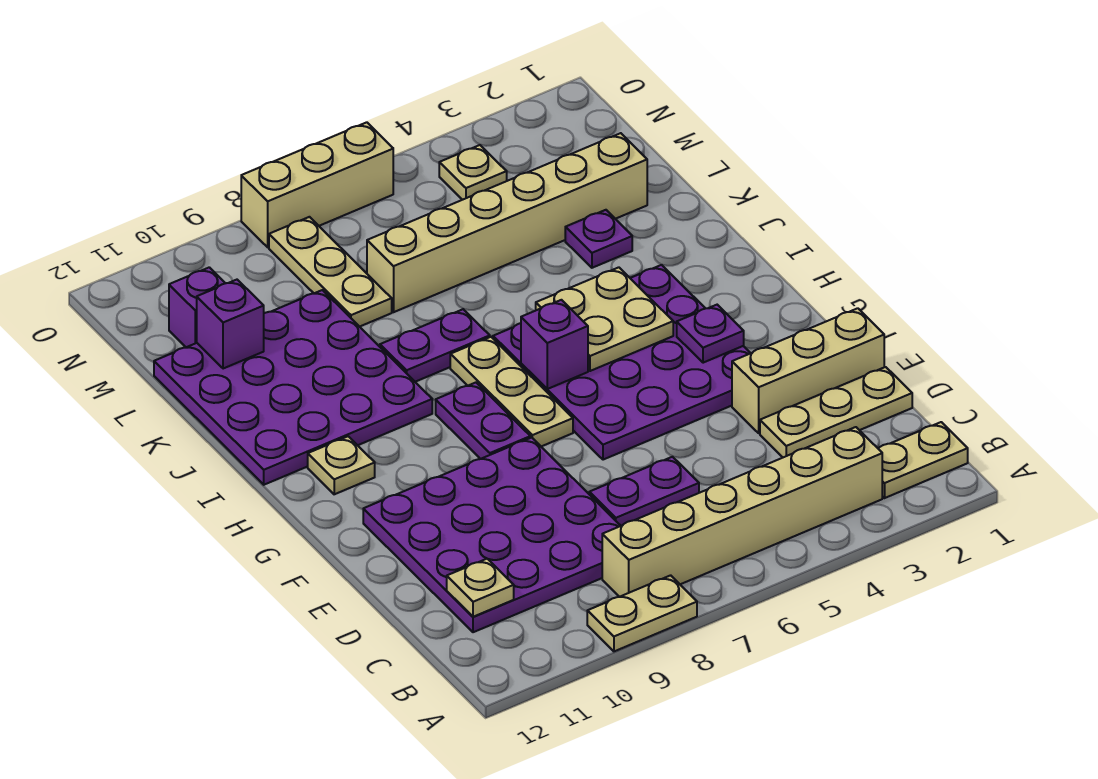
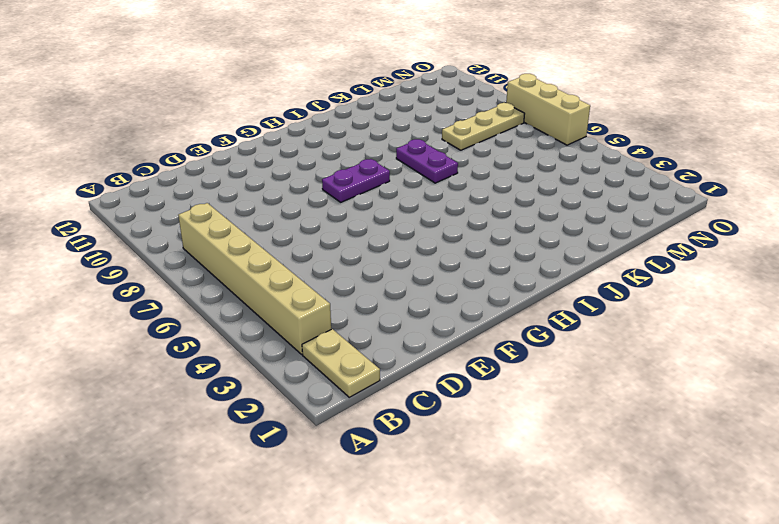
none -> tan plate A8:A9 level 1
none -> purple plate C8:F11 level 1
none -> tan plate D1:D3 level 1

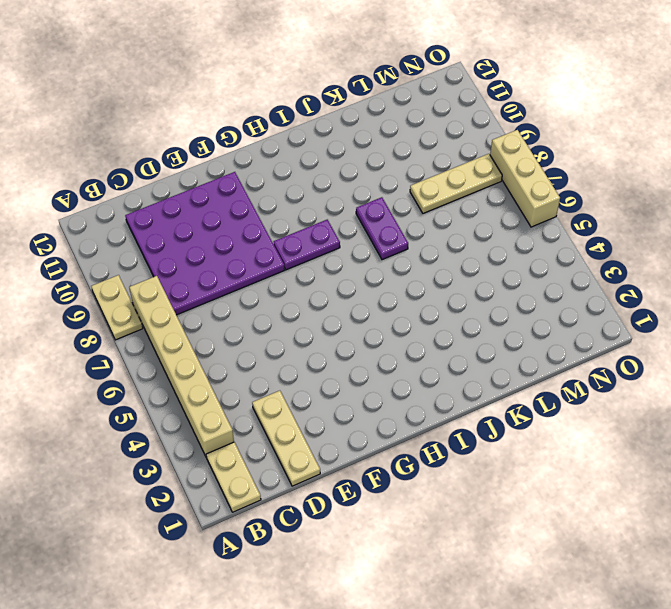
none -> purple plate D6:D7 level 1
none -> tan brick E1:E3 level 1
none -> purple plate F3:I6 level 1

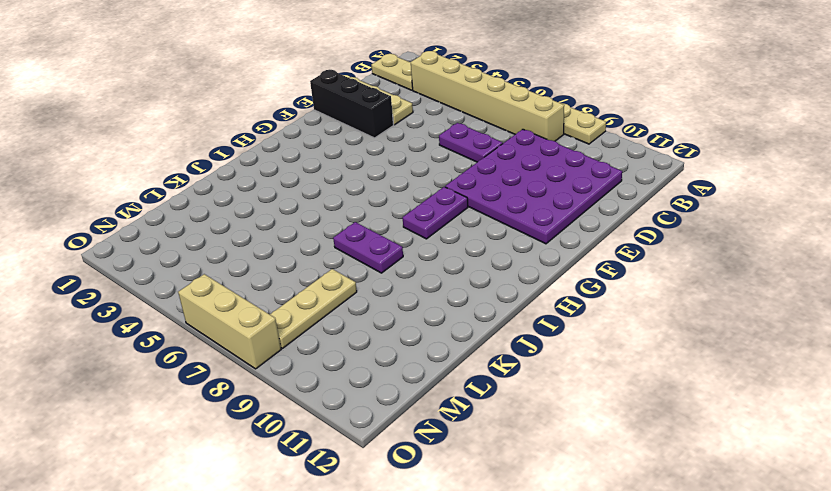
black brick E1:E3 level 1 -> tan brick E1:E3 level 1
none -> purple plate F3:I6 level 1
none -> tan plate G7:I7 level 1
none -> tan plate H11 level 1

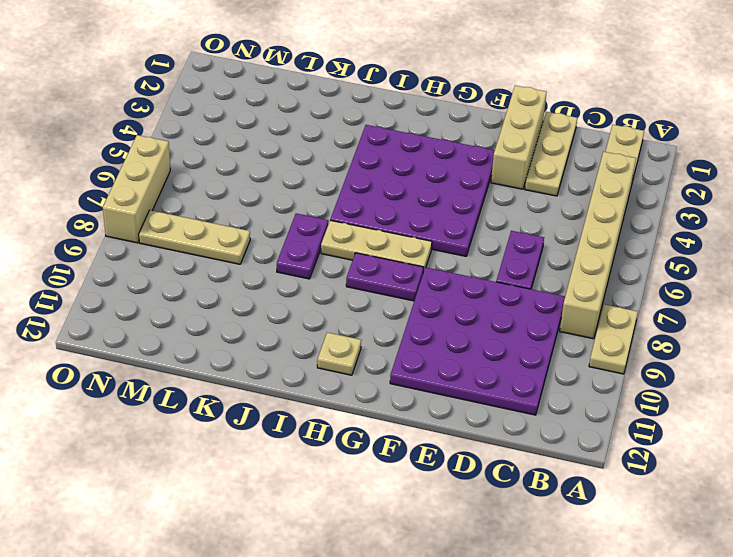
none -> purple plate I9:L12 level 1
none -> purple plate K3 level 1
none -> tan brick L2:L7 level 1

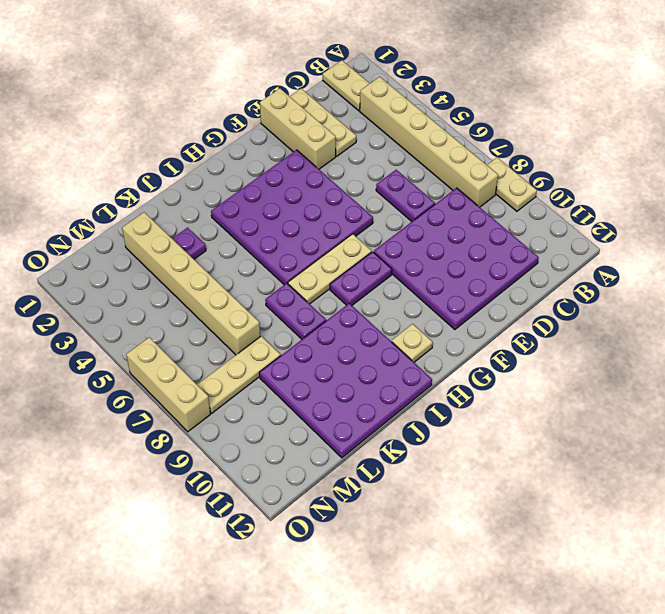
none -> purple brick M11 level 1
none -> tan plate N4 level 1
none -> tan plate C11 level 2

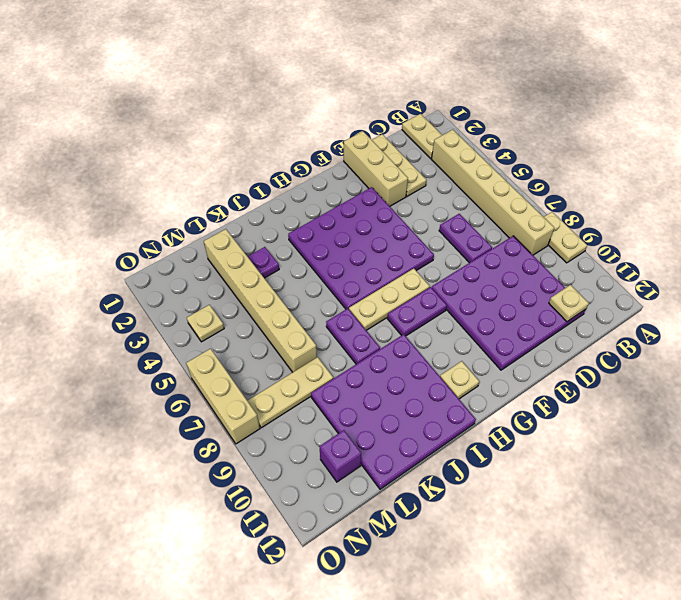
none -> purple plate G3 level 2
none -> tan plate H4:I5 level 2
none -> purple brick H6 level 2

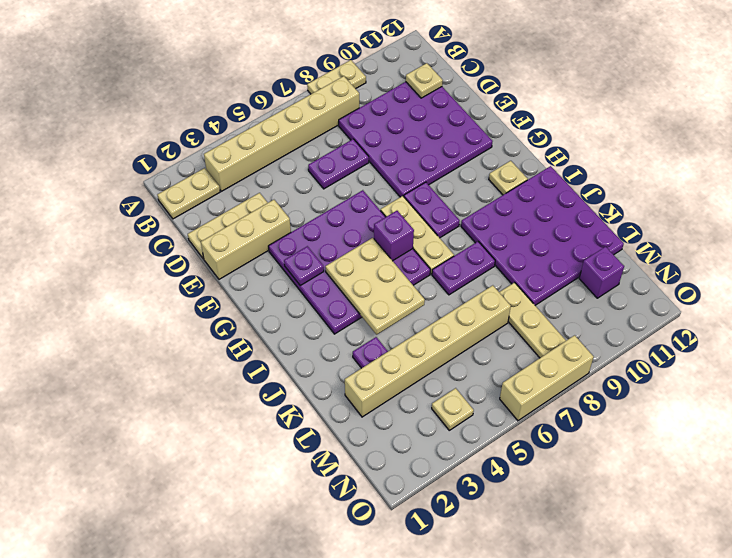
tan plate H4:J5 level 2 -> tan plate H4:I5 level 2
none -> purple brick L11 level 2

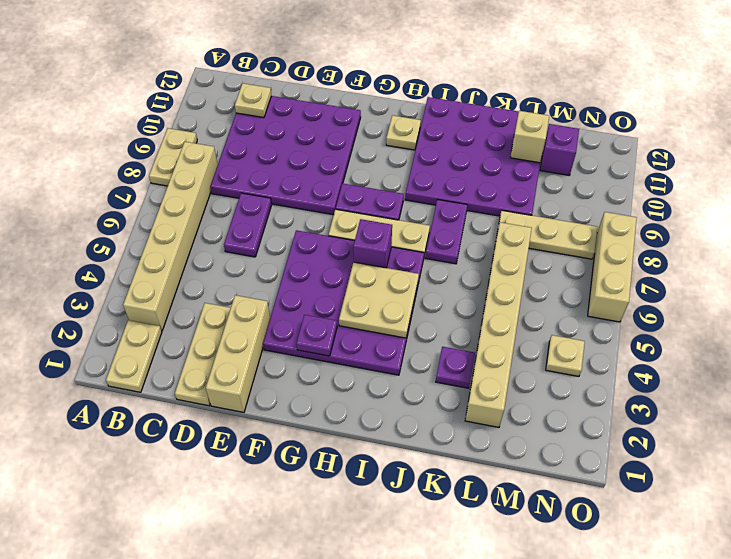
tan brick L11 level 2 -> purple brick L11 level 2

